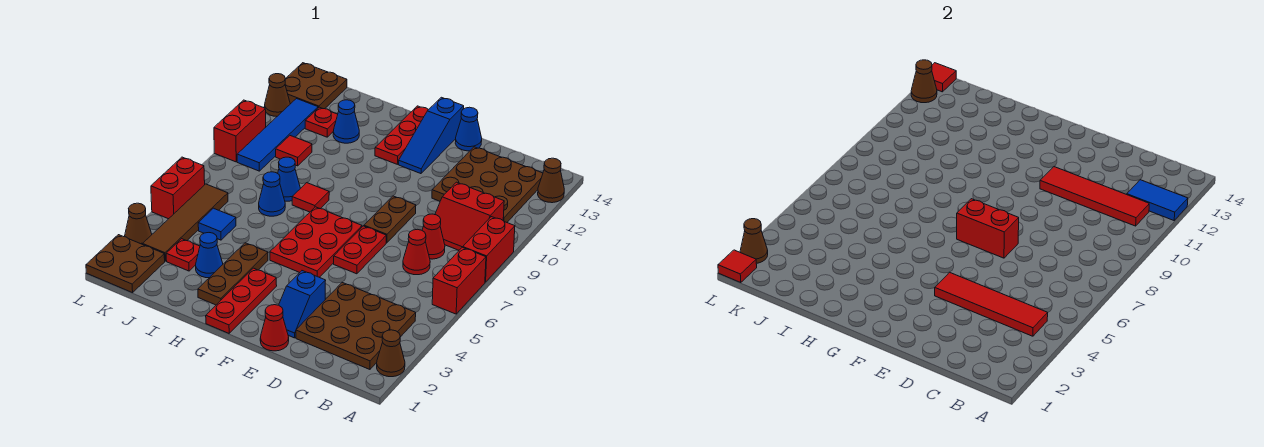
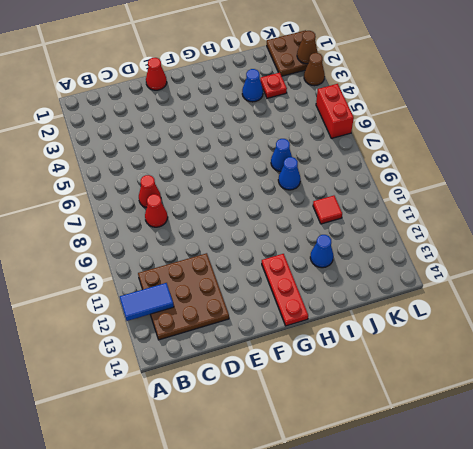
none -> brown cone A2 level 1
none -> red brick A6:A7 level 1
none -> red brick A8:A9 level 1
none -> brown cone A13 level 1

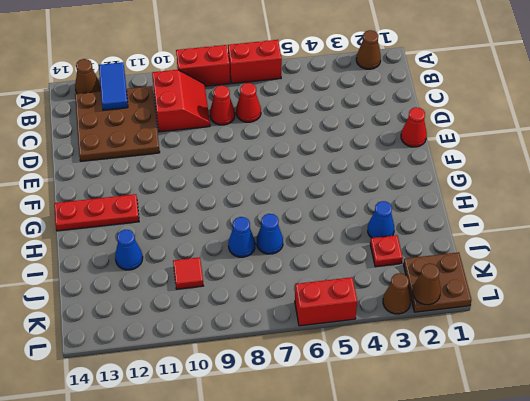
none -> brown plate B2:D4 level 1
none -> blue slope E2:E3 level 1 top 3
none -> red plate E6:E7 level 1
none -> brown plate E8:E9 level 1

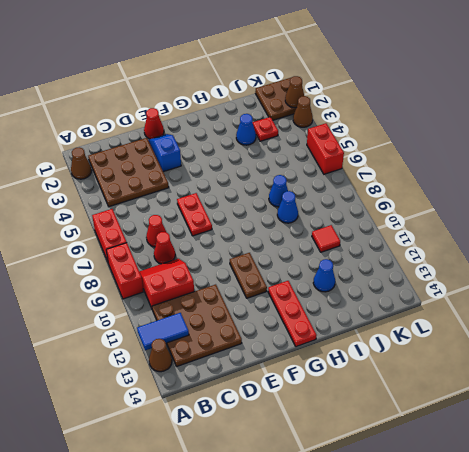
brown plate F10:F11 level 1 -> brown plate E8:E9 level 1
none -> blue cone E14 level 1
none -> red plate F5:G7 level 1
none -> blue slope F12:F14 level 1 top 14
none -> red plate G1:G3 level 1

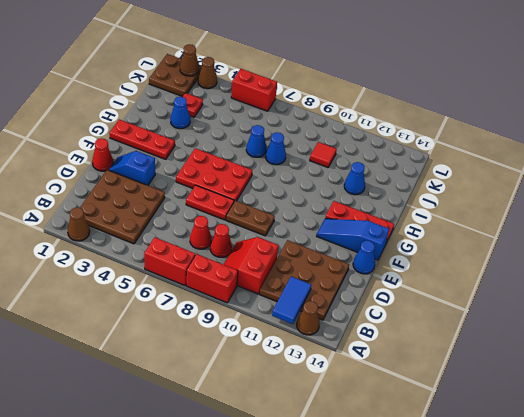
none -> brown plate H2:H4 level 1
none -> red tile H8 level 1
none -> blue tile J5 level 1
none -> red plate J12 level 1

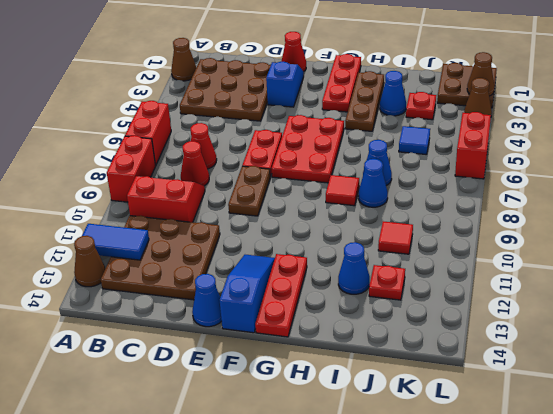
none -> brown tile K3:K6 level 1
none -> blue tile K9:K12 level 1
none -> brown plate K13:L14 level 1
none -> red brick L9:L10 level 1

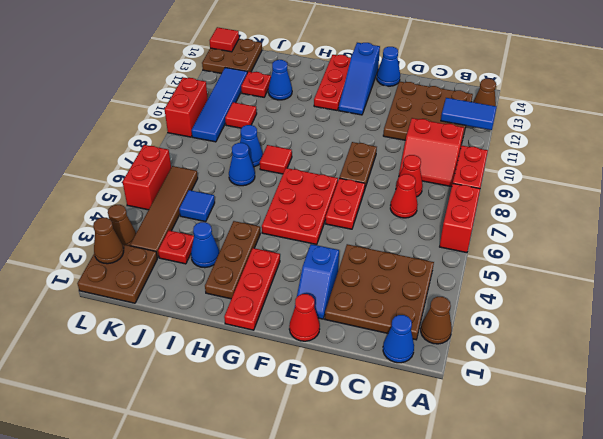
blue cone B1 level 1 -> none
none -> brown cone L12 level 1
none -> red tile B4:E4 level 2
none -> red tile B11:E11 level 2
none -> red brick E7:F7 level 2

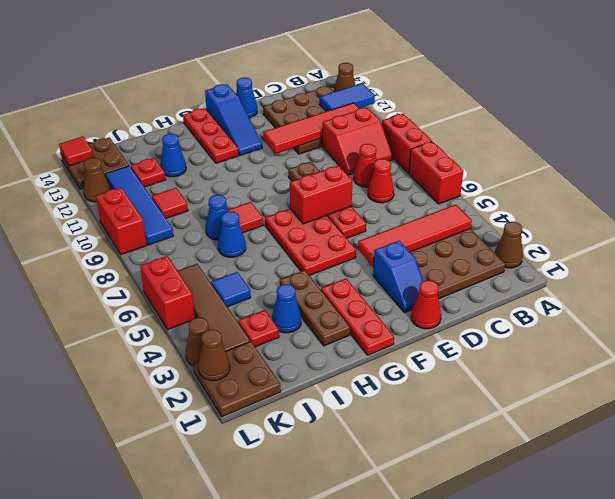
none -> red tile L1 level 2
none -> brown cone L13 level 2

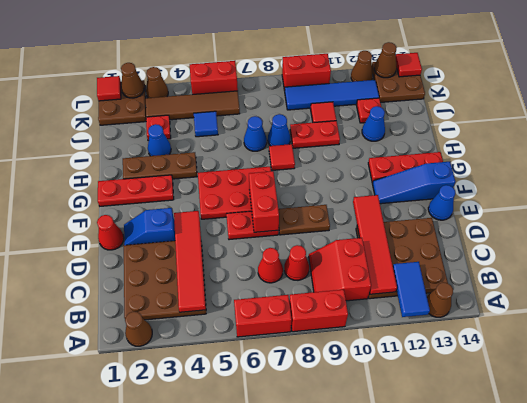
red plate I9:I10 level 1 -> none

